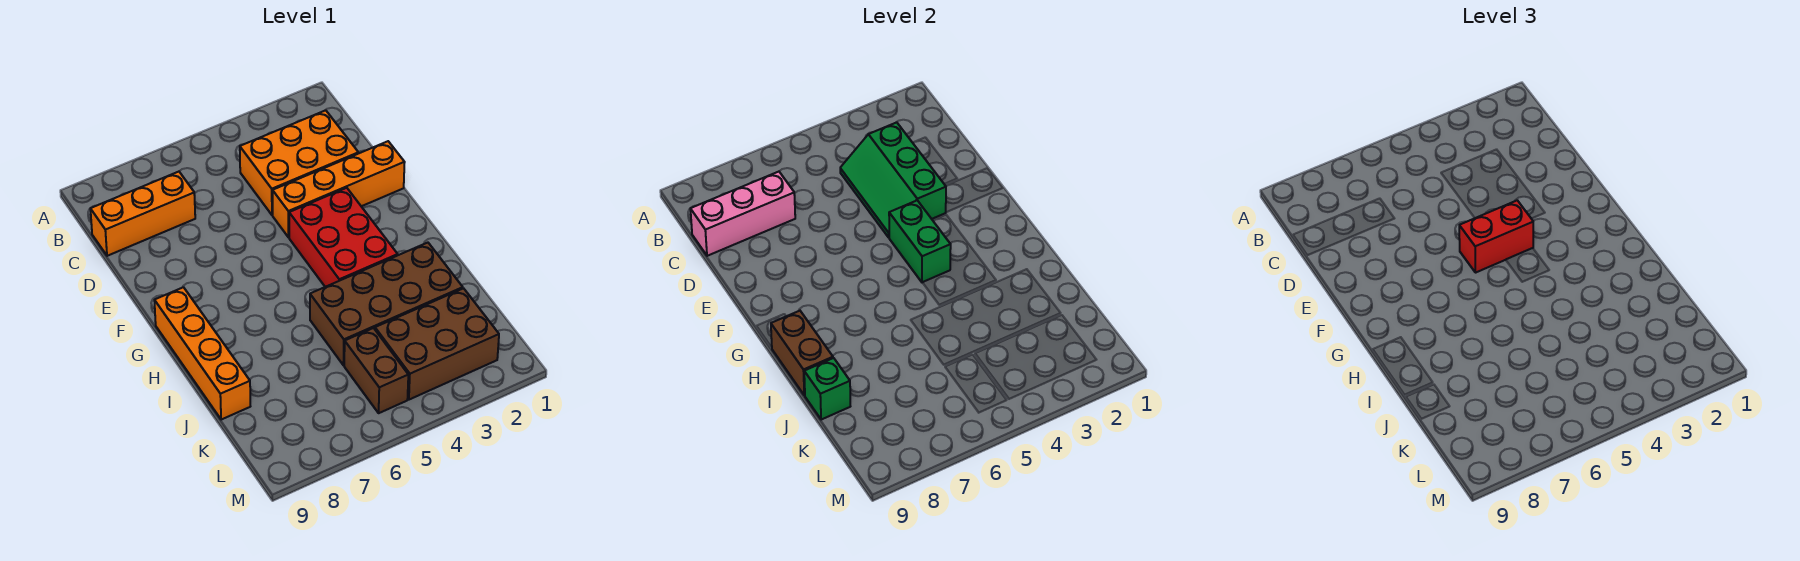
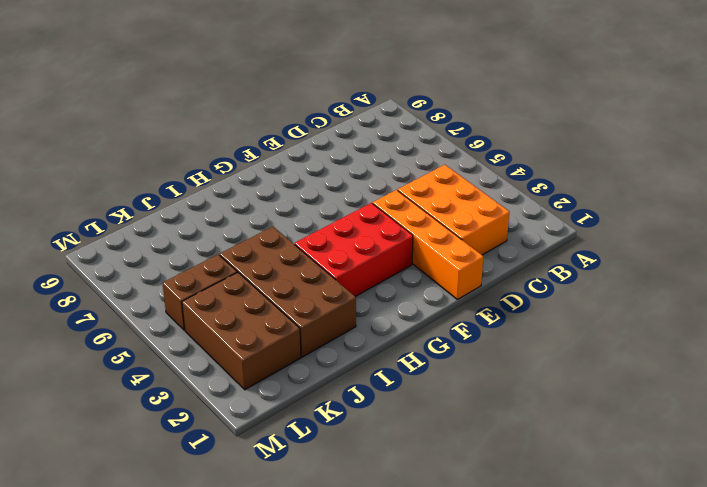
none -> orange brick C7:C9 level 1
none -> orange brick G9:J9 level 1
none -> green slope C3:E4 level 2 top 3

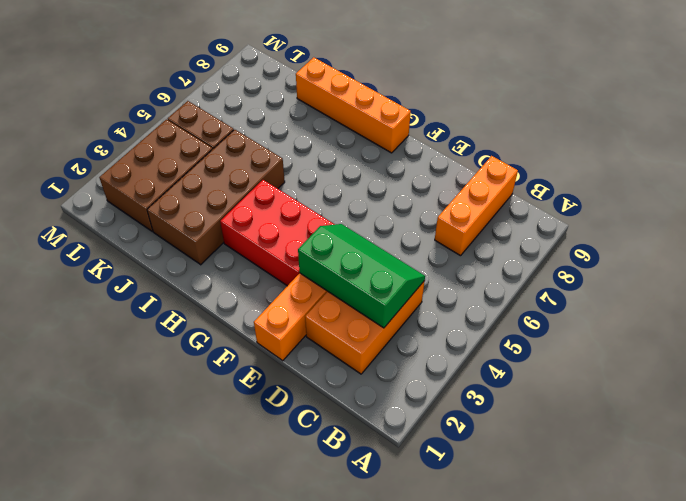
none -> pink brick C7:C9 level 2
none -> green brick F4:G4 level 2
none -> brown brick H9:I9 level 2

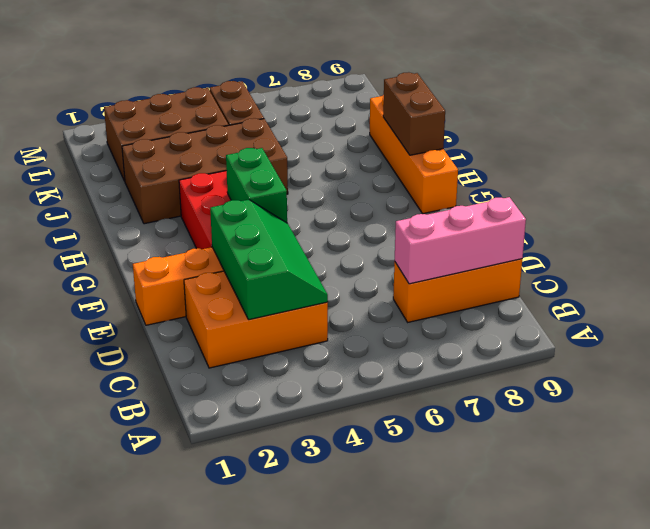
none -> green brick J9 level 2
none -> red brick F4:F5 level 3

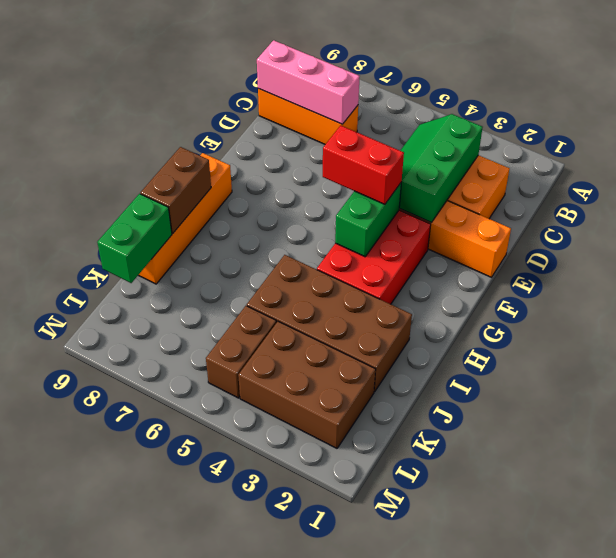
green brick J9:K9 level 2 -> green brick J9 level 2

